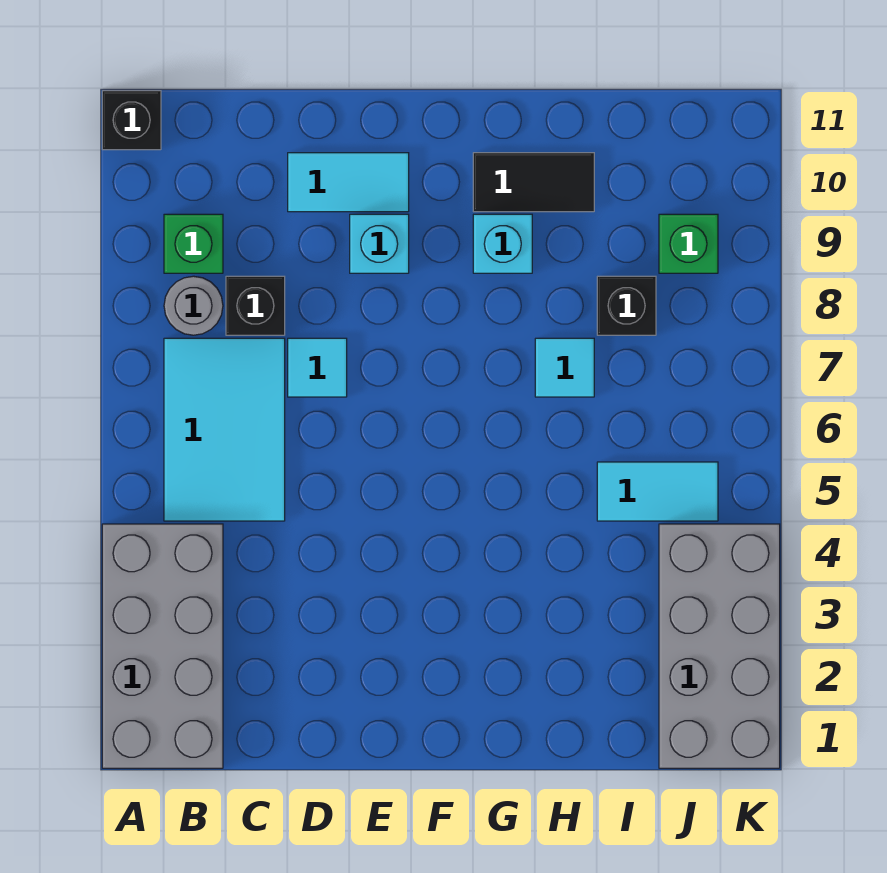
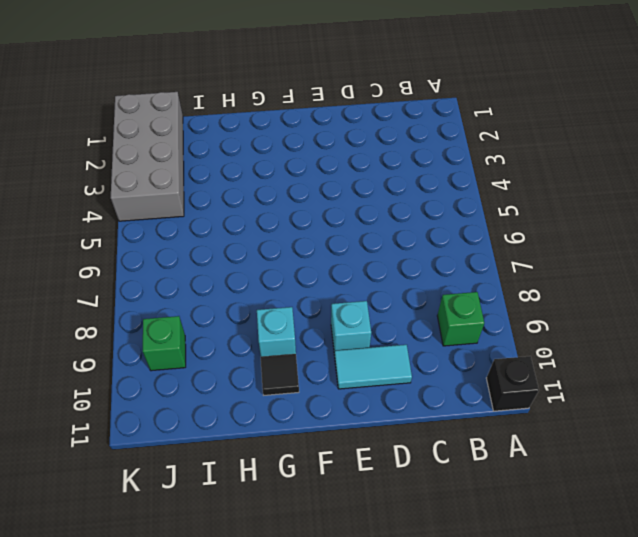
black tile G10 level 1 -> black tile G10:H10 level 1
none -> grey brick A1:B4 level 1
none -> cyan tile B5:C7 level 1
none -> grey round brick B8 level 1

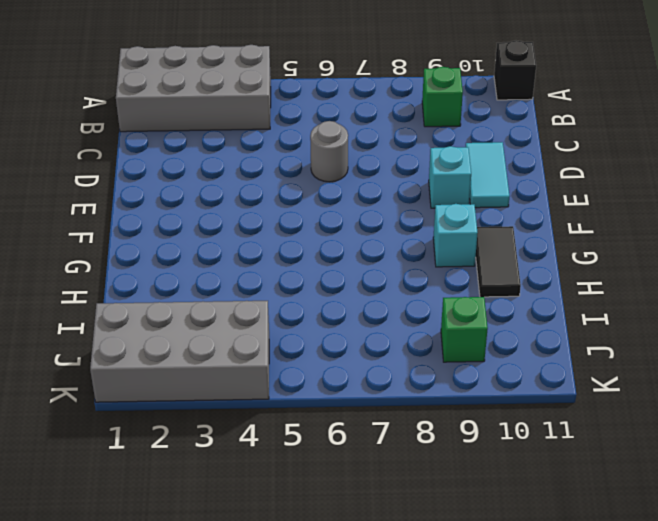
grey round brick D6 level 1 -> grey round brick B8 level 1
none -> cyan tile B5:C7 level 1
none -> black brick C8 level 1
none -> cyan tile D7 level 1

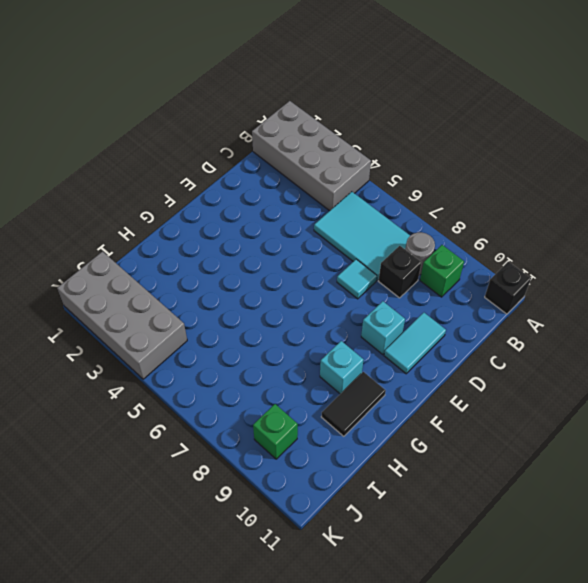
none -> cyan tile H7 level 1
none -> cyan tile I5:J5 level 1
none -> black brick I8 level 1

